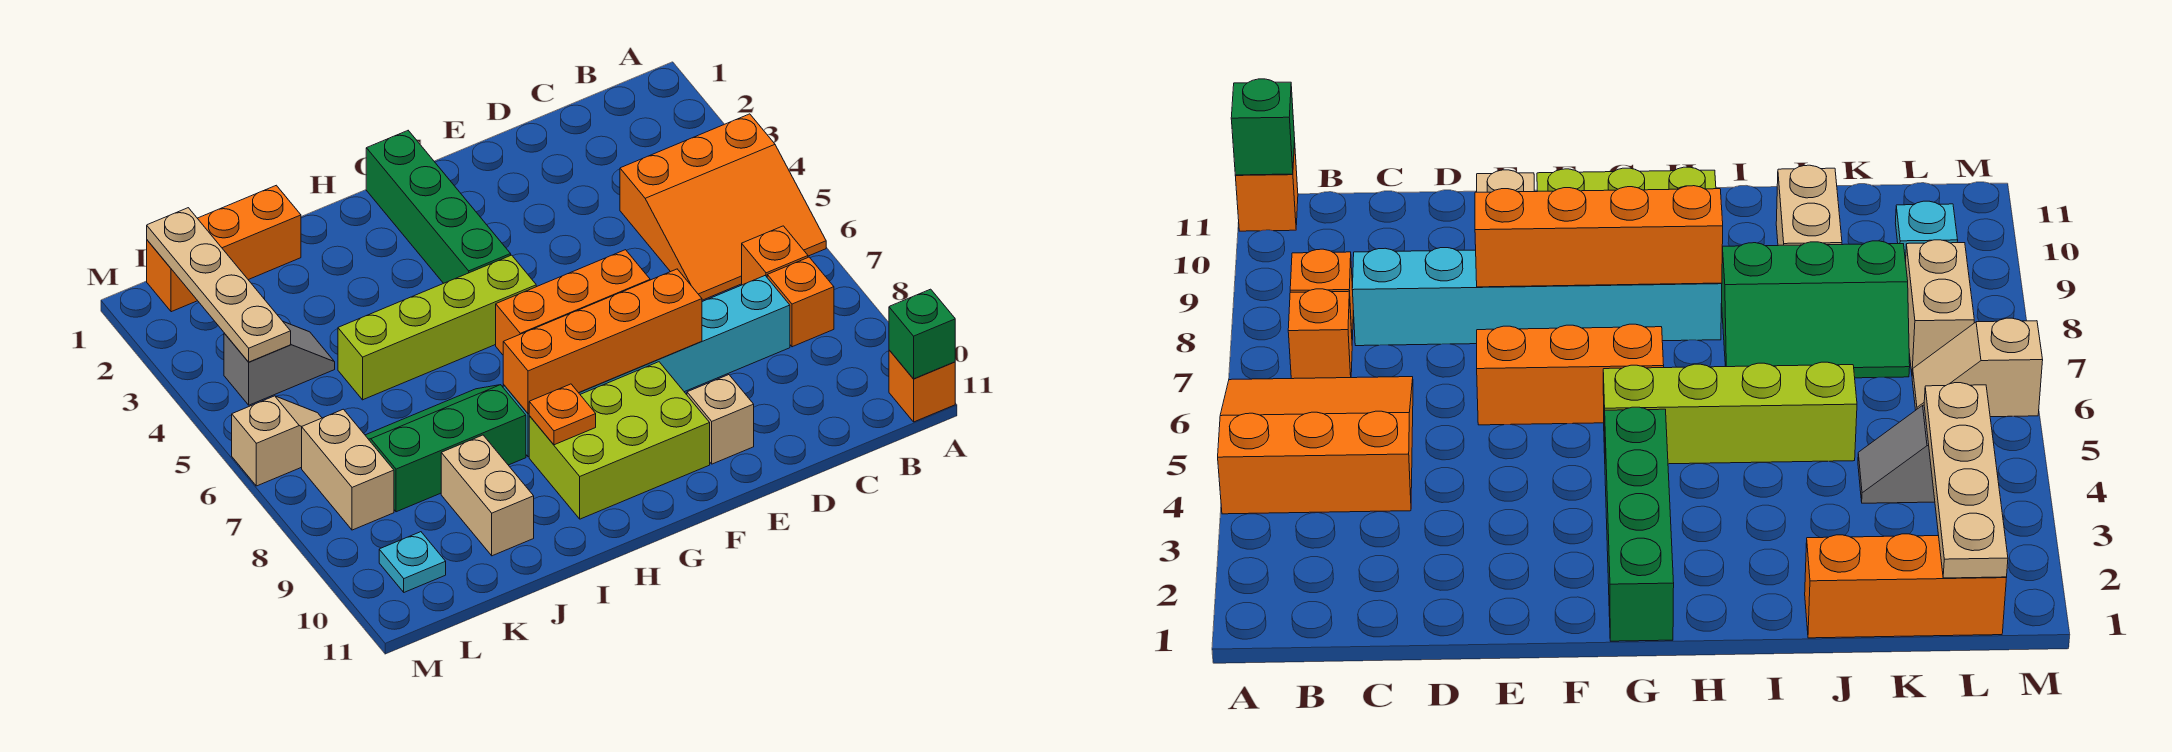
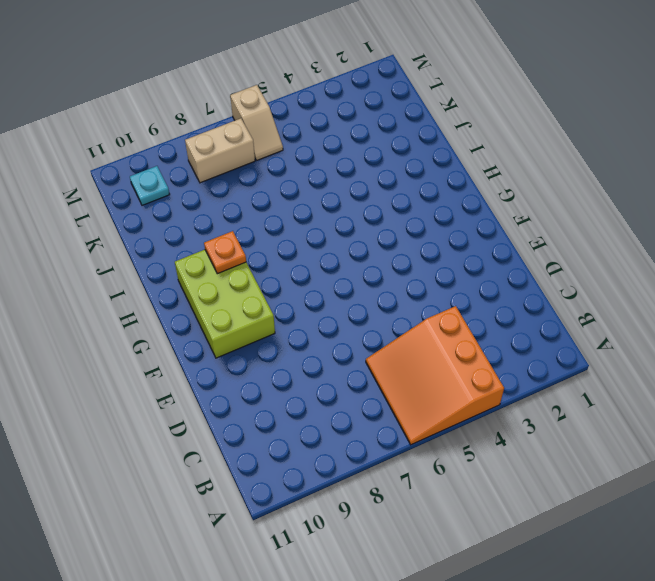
none -> orange brick A11 level 1
none -> orange brick B7 level 1
none -> orange brick B8 level 1

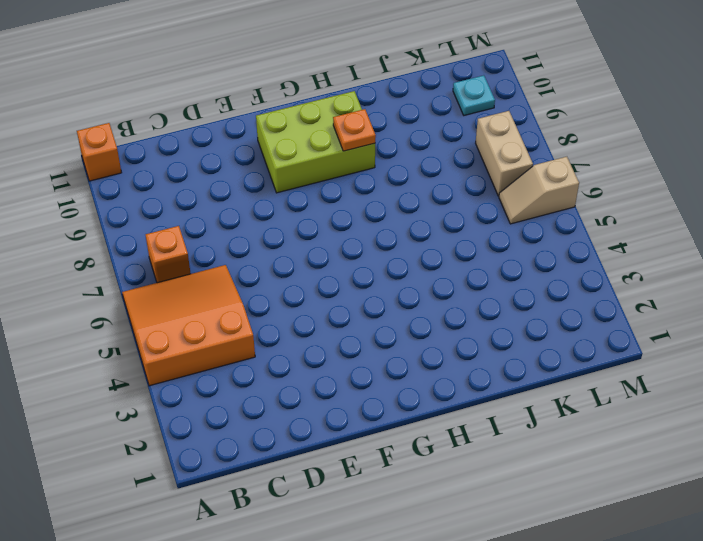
none -> orange brick B8 level 1
none -> cyan brick C8:H8 level 1
none -> orange brick E6:G6 level 1

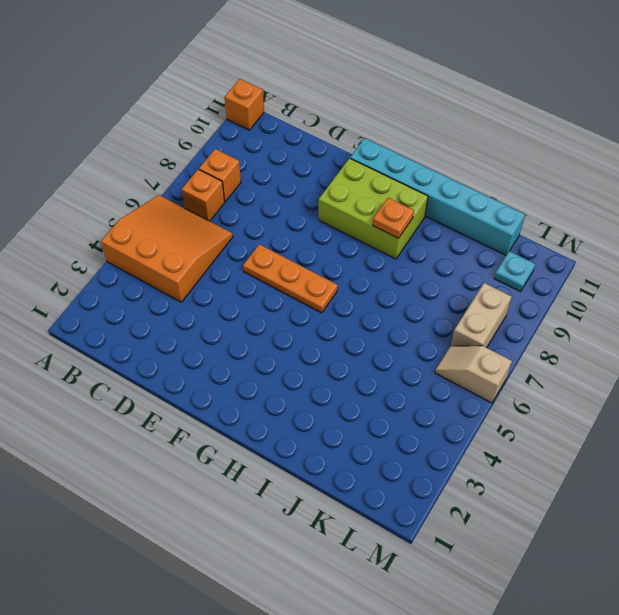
orange plate E6:G6 level 1 -> orange brick E6:G6 level 1
cyan brick F11:K11 level 1 -> cyan brick C8:H8 level 1
none -> tan brick E10 level 1
none -> green brick G1:G4 level 1
none -> lime brick G5:J5 level 1

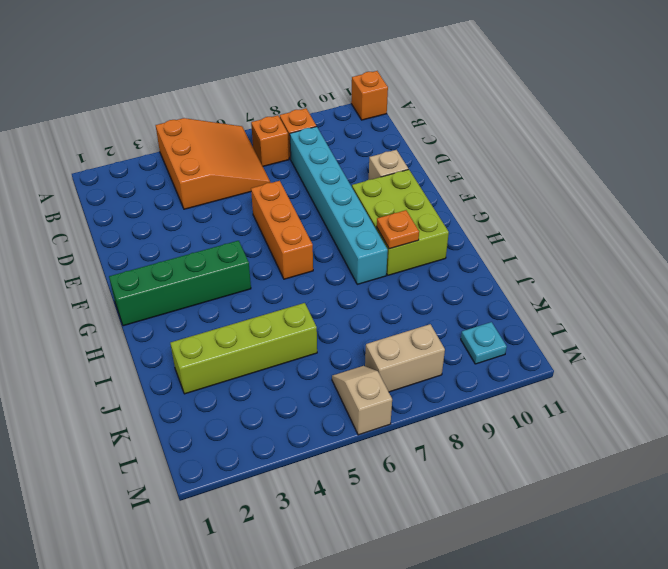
lime brick J2:J5 level 1 -> lime brick G5:J5 level 1
none -> green slope I7:K8 level 1 top 8
none -> orange brick J1:L1 level 1
none -> tan brick J9:J10 level 1

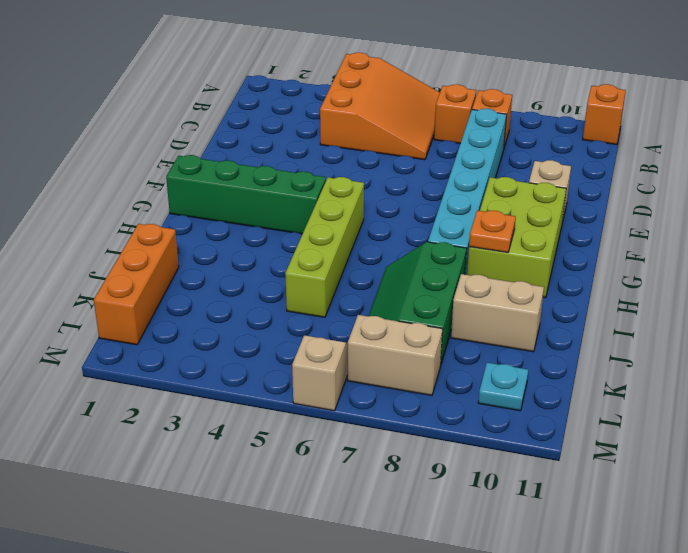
none -> orange brick E6:G6 level 1
none -> grey slope K4:L4 level 1 top L
none -> green brick A11 level 2

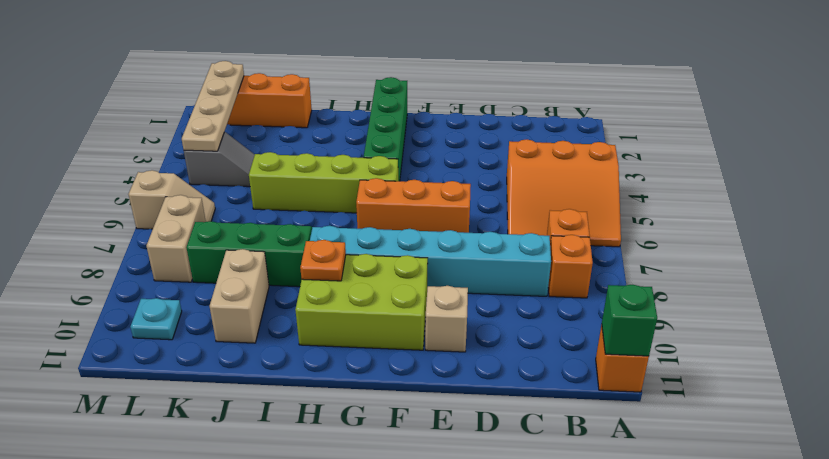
none -> orange brick E8:H8 level 2

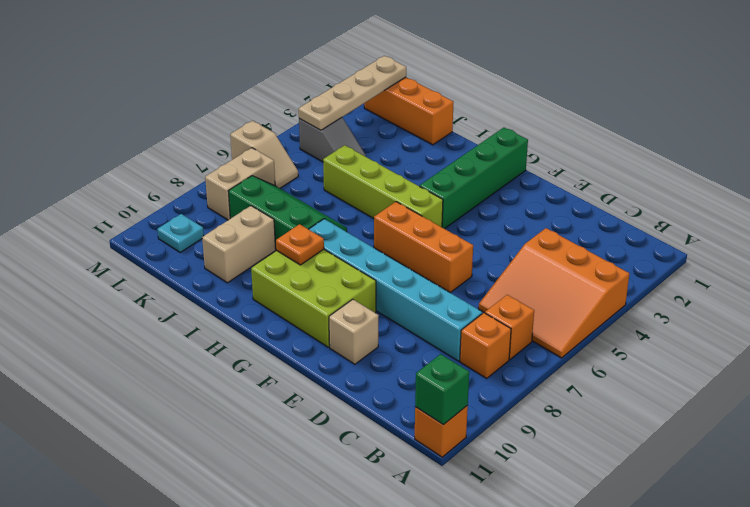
none -> orange brick E8:H8 level 2

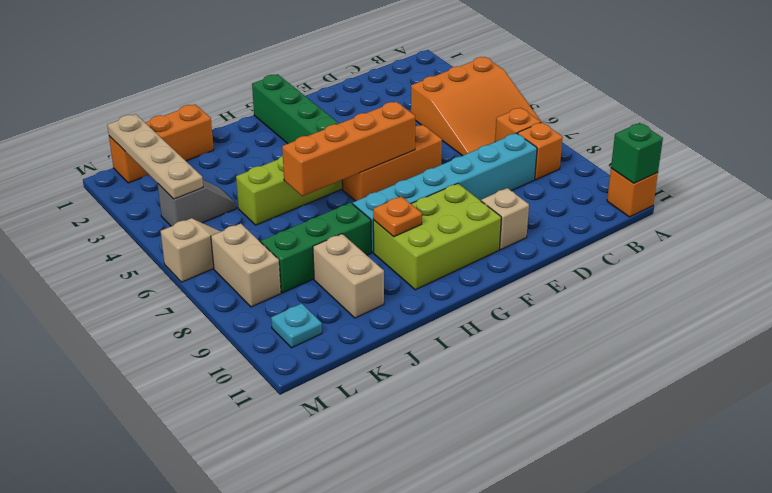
orange brick F6:I6 level 2 -> orange brick E8:H8 level 2

